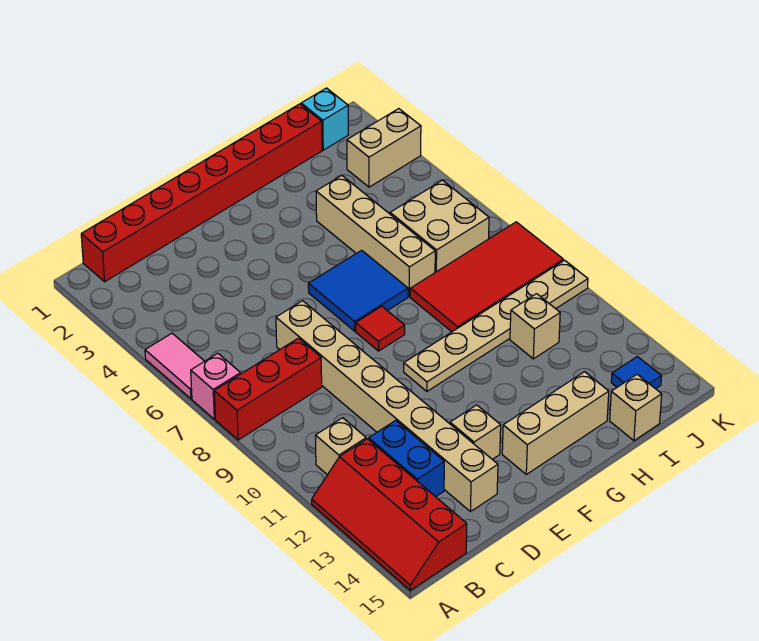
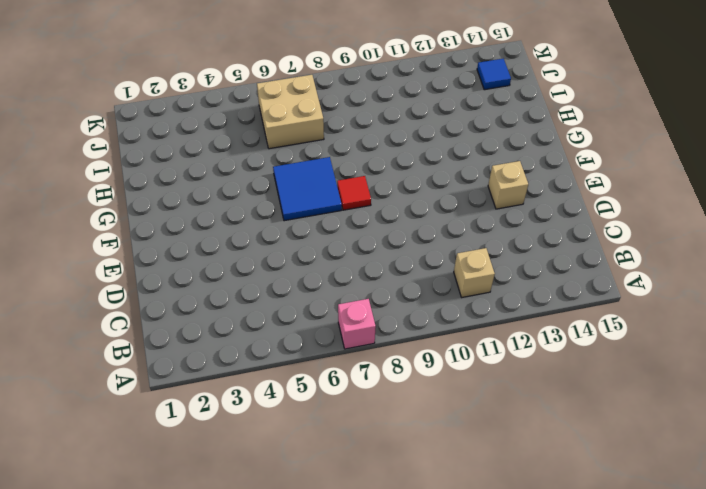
none -> pink tile A5:A6 level 1
none -> red brick A8:C8 level 1
none -> red slope A12:B15 level 1 top B

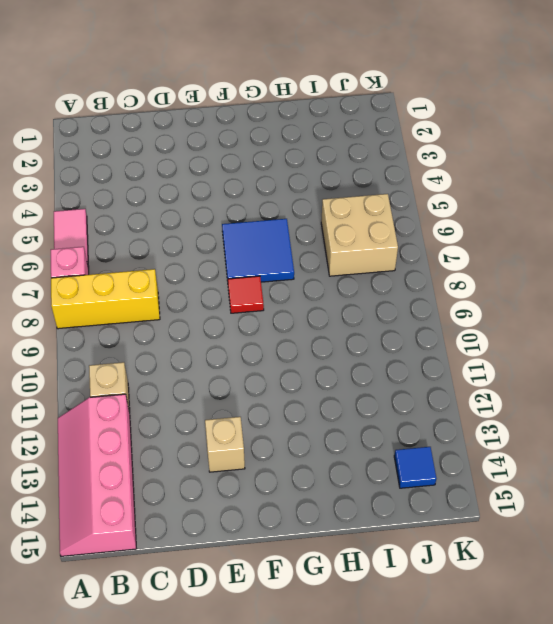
yellow brick A8:C8 level 1 -> red brick A8:C8 level 1
pink slope A12:B15 level 1 top B -> red slope A12:B15 level 1 top B
none -> red brick B1:I1 level 1
none -> blue brick C12:C13 level 1
none -> tan brick D7:D14 level 1

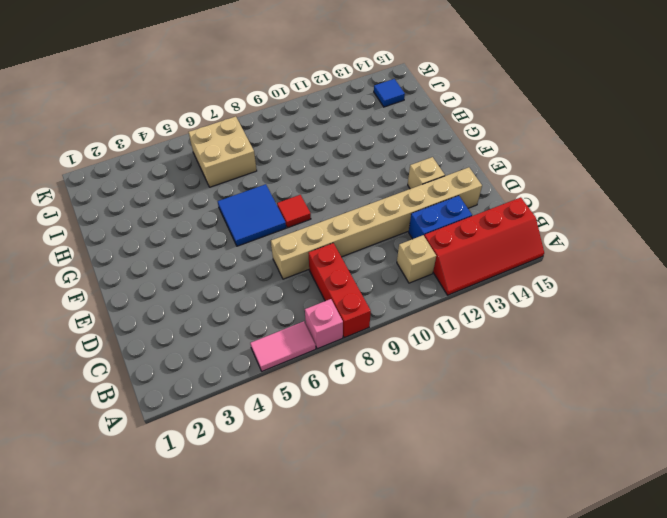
none -> red brick B1:I1 level 1
none -> tan plate F10:K10 level 1
none -> tan brick F14:H14 level 1

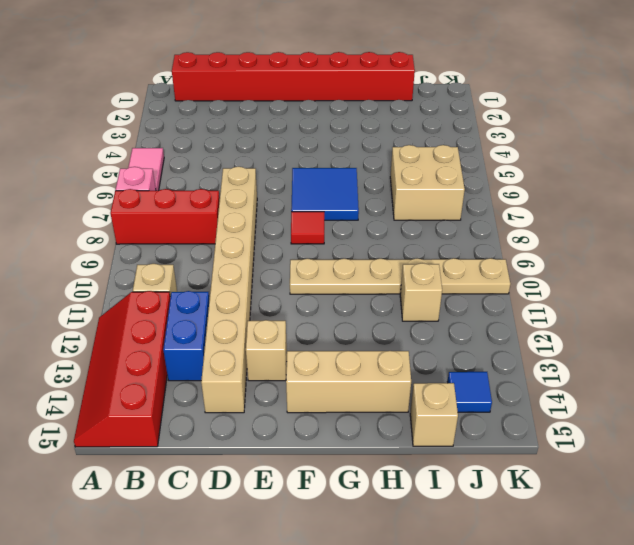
none -> tan brick H4:H7 level 1
none -> red tile H8:K9 level 1
none -> cyan brick J1 level 1

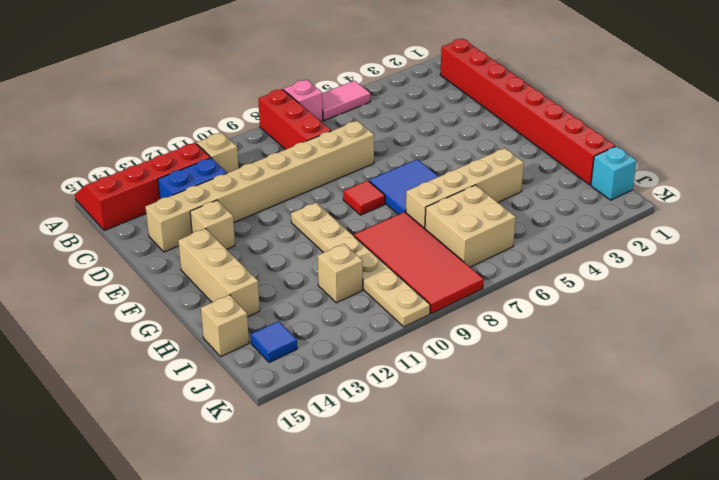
none -> tan brick J3:K3 level 1

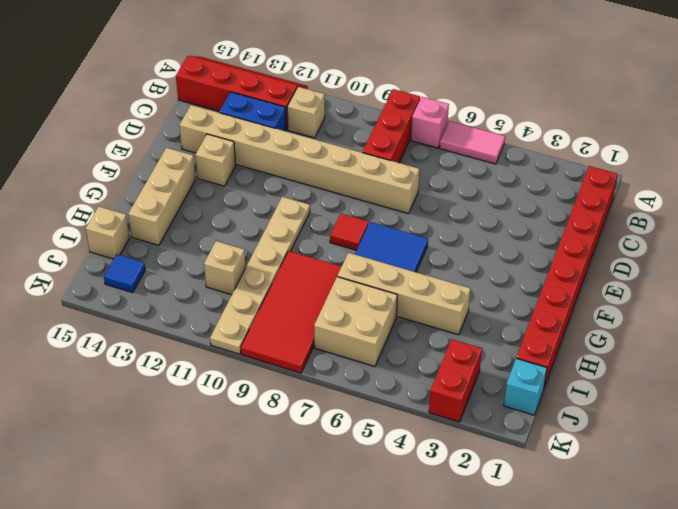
red brick J3:K3 level 1 -> tan brick J3:K3 level 1

